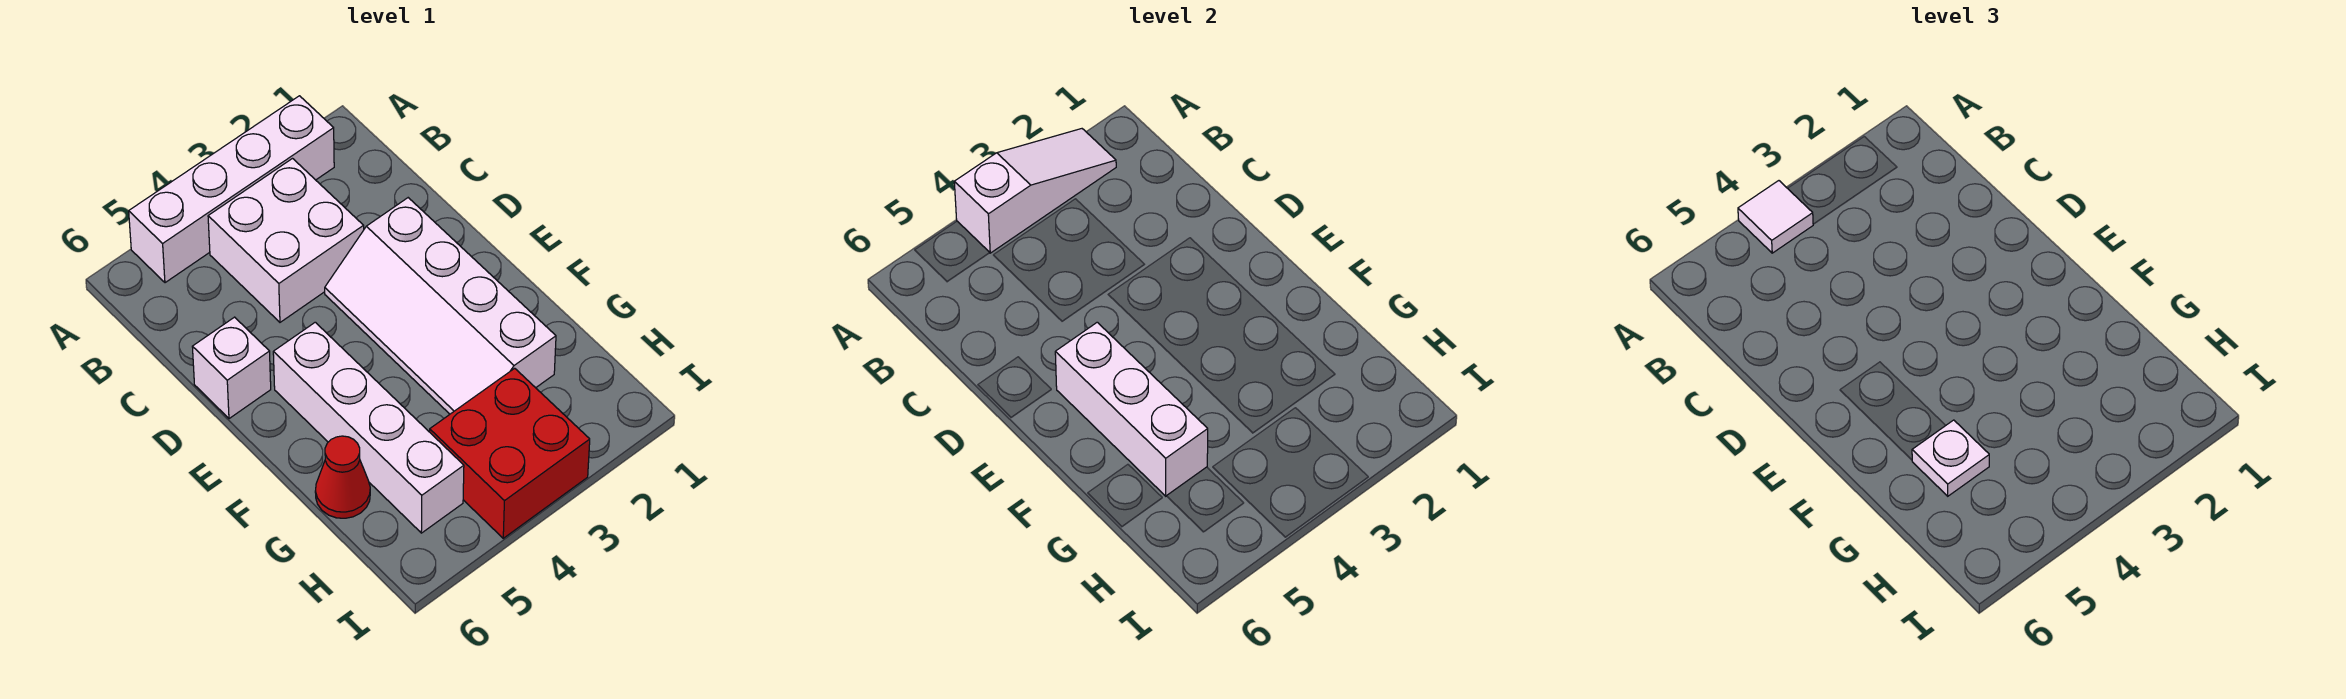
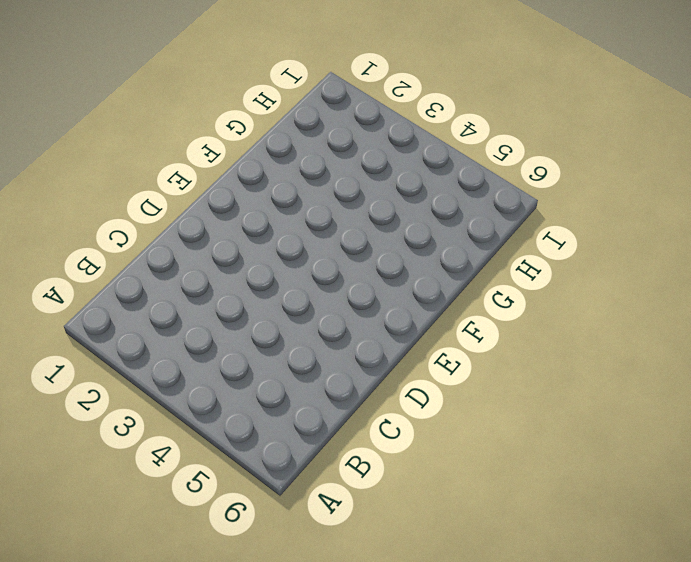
none -> white brick A2:A5 level 1
none -> white brick B3:C4 level 1

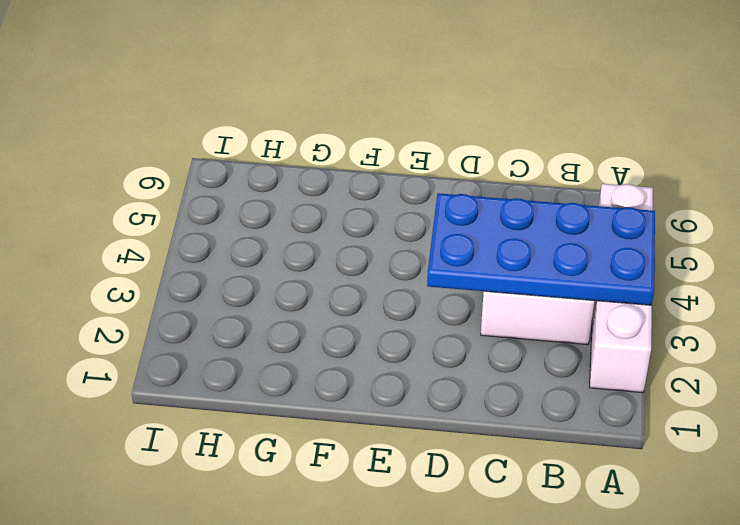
blue plate A3:D4 level 2 -> white slope A2:A4 level 2 top 4
none -> white slope D2:G3 level 1 top 2
none -> white brick D6 level 1

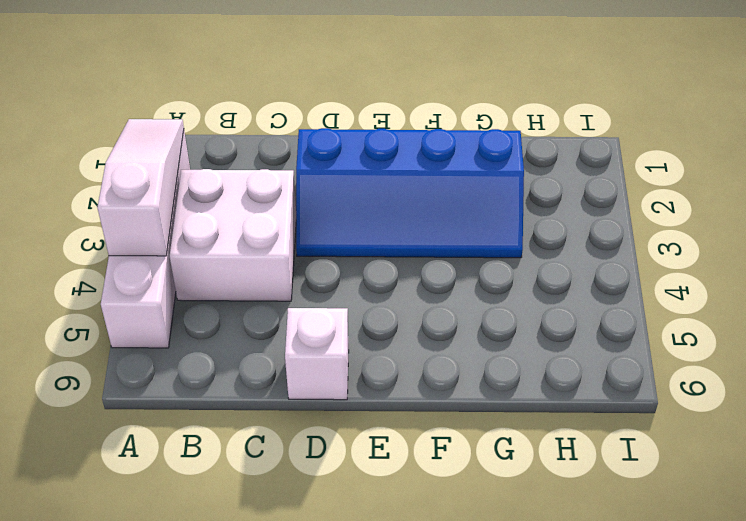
blue slope D2:G3 level 1 top 2 -> white slope D2:G3 level 1 top 2
none -> white brick E5:H5 level 1
none -> red cone G6 level 1

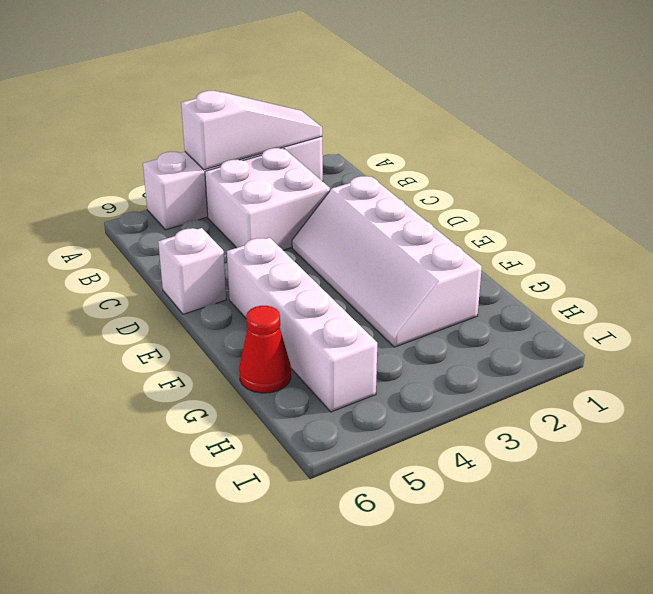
none -> red brick H3:I4 level 1
none -> white brick E5:G5 level 2

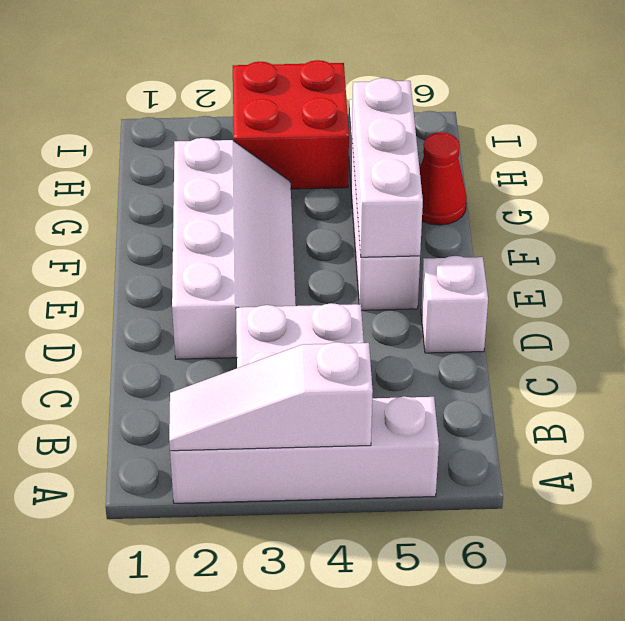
none -> white tile A4 level 3
none -> white plate G5 level 3

